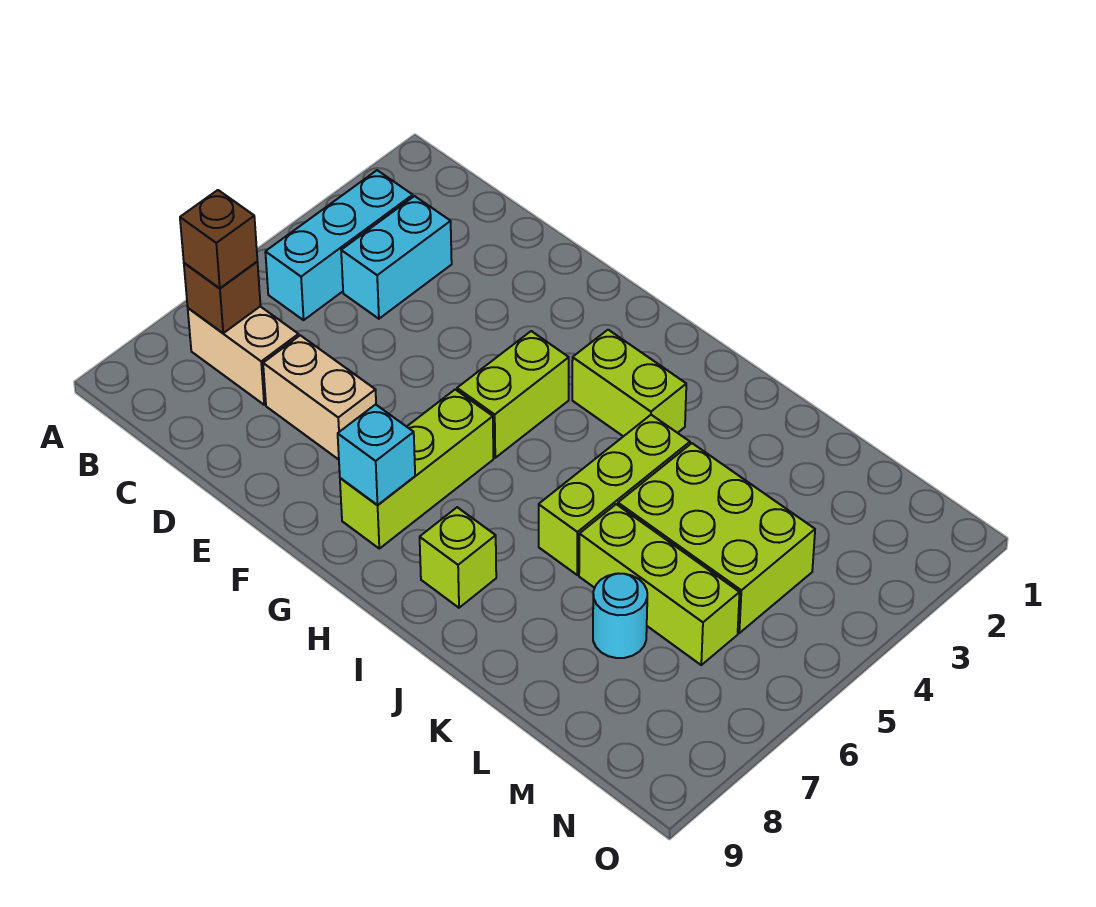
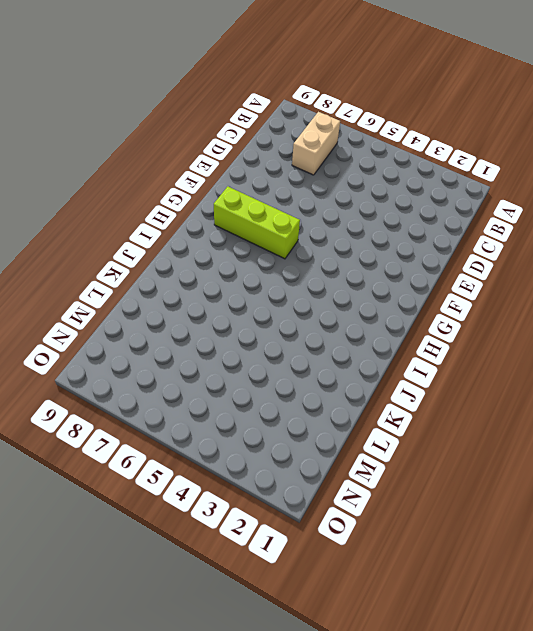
none -> cyan brick B3:B5 level 1
none -> cyan brick C3:C4 level 1
none -> tan brick D7:E7 level 1

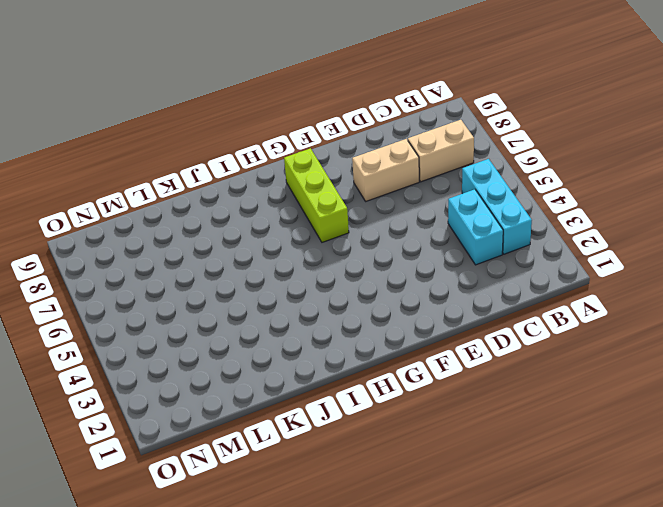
none -> lime brick G4:G5 level 1
none -> lime brick H3:I3 level 1
none -> lime brick I8 level 1

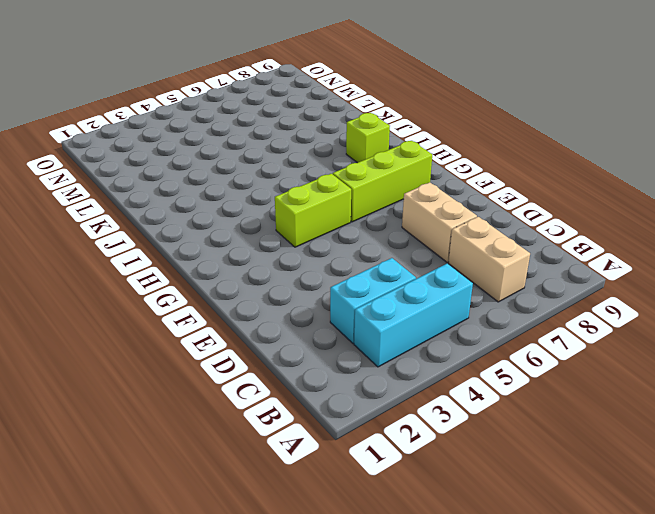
none -> lime brick H3:I3 level 1
none -> lime brick J4:J6 level 1
none -> lime brick K4:M5 level 1

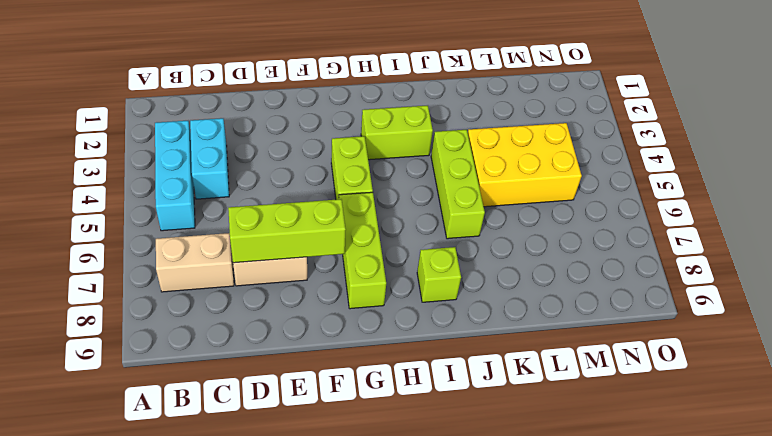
lime brick D7:F7 level 2 -> lime brick K6:M6 level 1
yellow brick K4:M5 level 1 -> lime brick K4:M5 level 1
none -> cyan round brick L7 level 1
none -> brown brick B7 level 2
none -> cyan brick G8 level 2

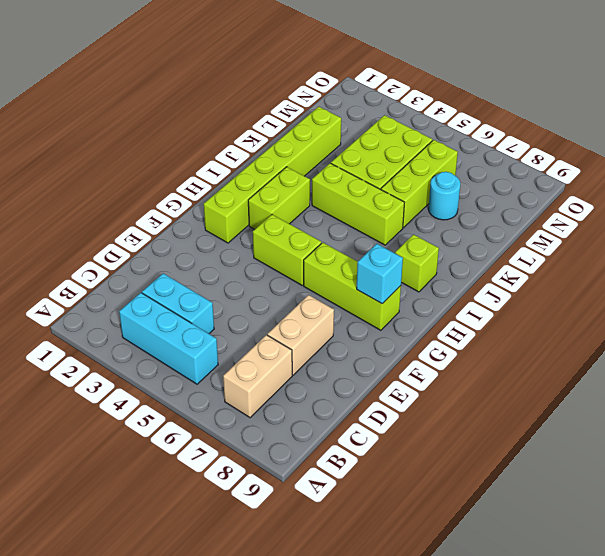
lime brick G2:L2 level 1 -> none
none -> brown brick B7 level 2
none -> brown brick B7 level 3

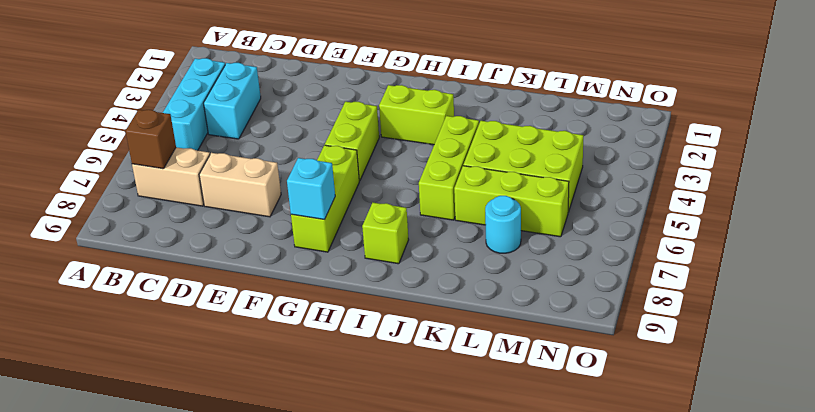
none -> brown brick B7 level 3

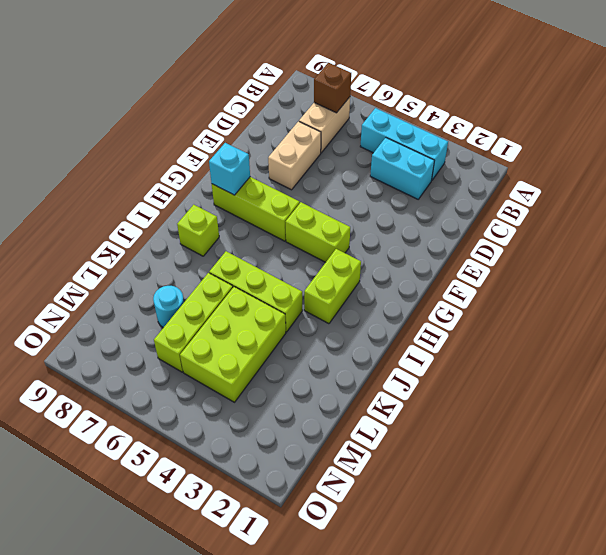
none -> brown brick B7 level 3

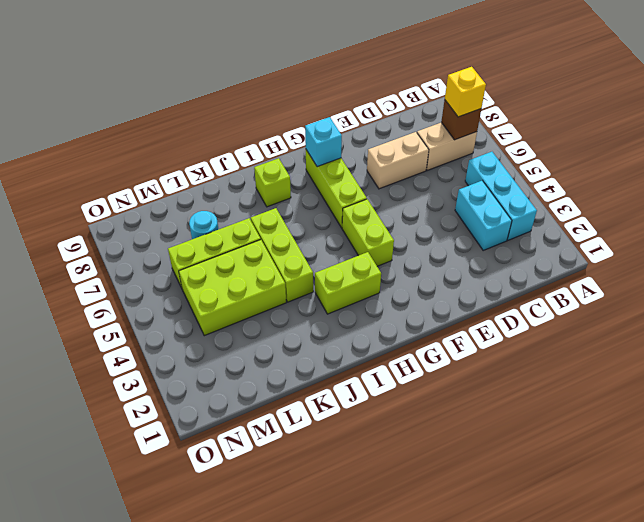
yellow brick B7 level 3 -> brown brick B7 level 3

